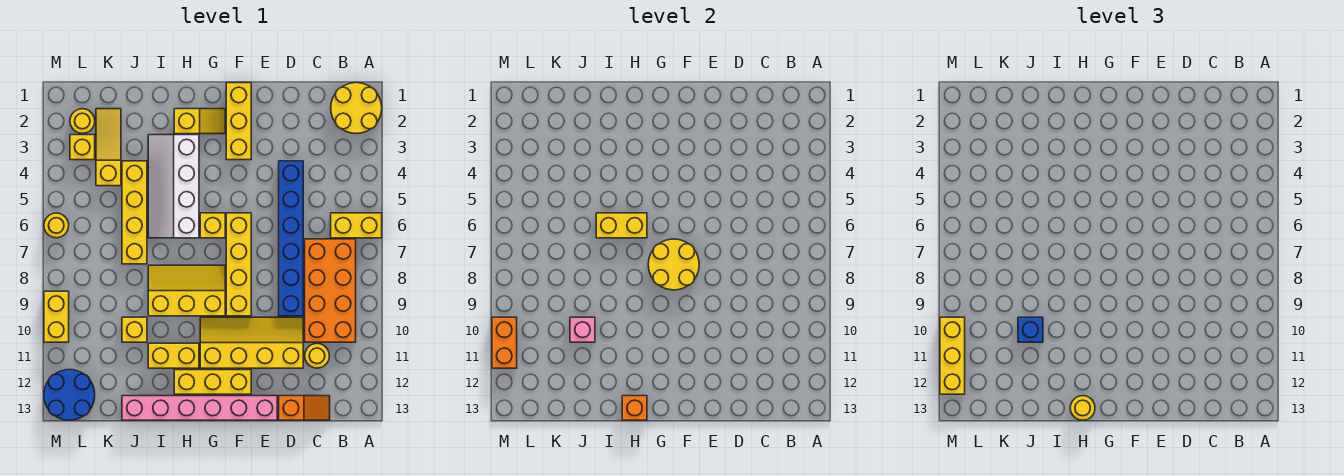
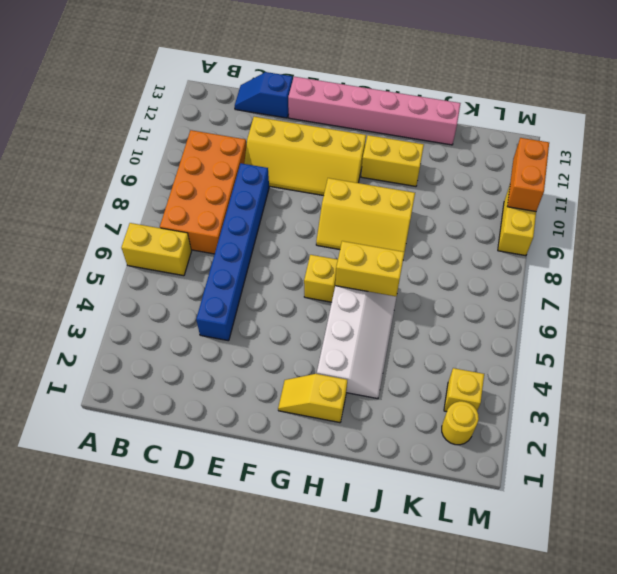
blue slope C13:D13 level 1 top D -> orange slope C13:D13 level 1 top D
none -> yellow round brick A1:B2 level 1
none -> yellow round brick C11 level 1
none -> yellow brick F1:F3 level 1
none -> yellow brick F6:F9 level 1

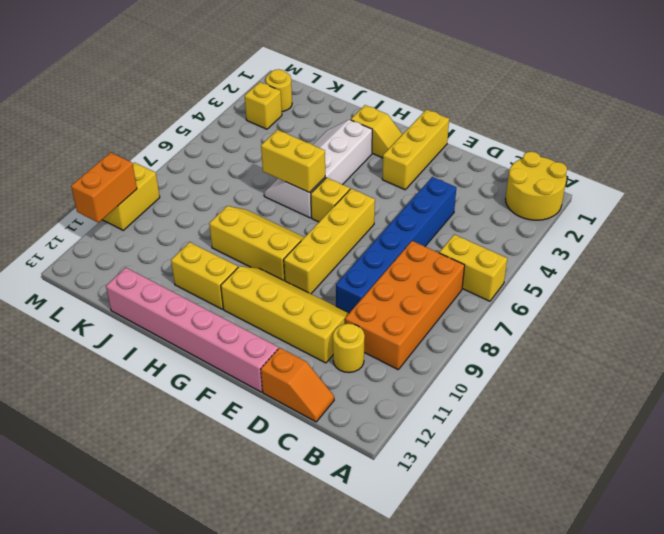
none -> yellow brick F12:H12 level 1
none -> yellow brick J4:J7 level 1
none -> yellow brick J10 level 1
none -> yellow slope K2:K4 level 1 top 4

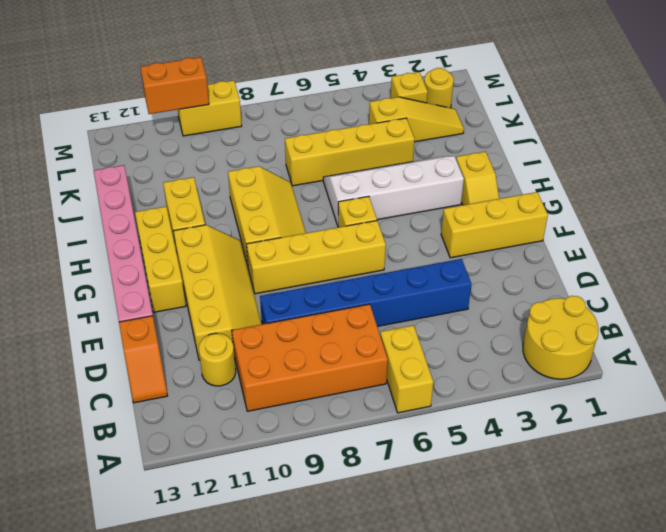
none -> yellow brick J10 level 1
none -> blue round brick L12:M13 level 1
none -> yellow round brick M6 level 1
none -> yellow round brick F7:G8 level 2

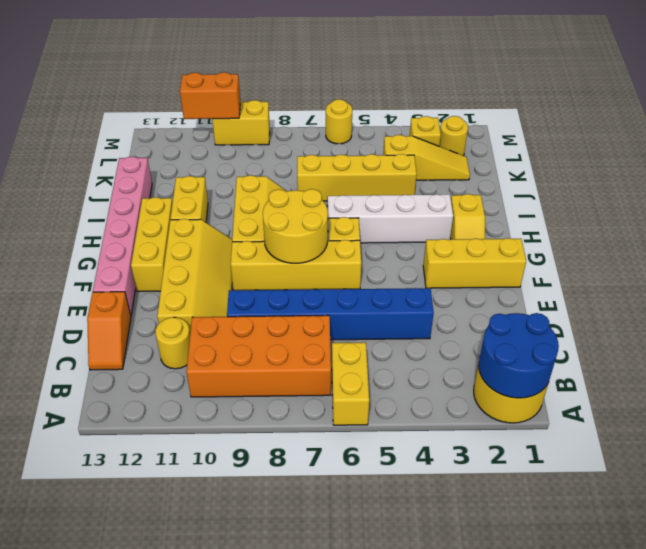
blue round brick A1:B2 level 2 -> blue round brick L12:M13 level 1
none -> yellow brick J10 level 1
none -> yellow brick H6:I6 level 2
none -> orange brick H13 level 2
none -> pink brick J10 level 2

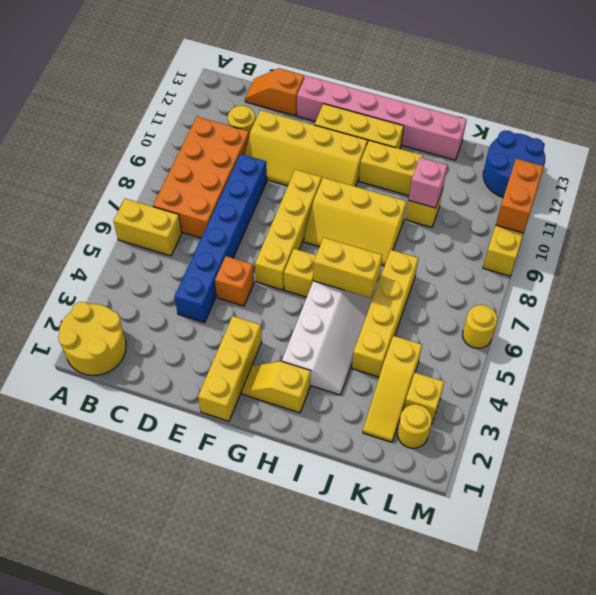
orange brick E5 level 1 -> orange brick H13 level 2
none -> yellow round brick F7:G8 level 2
none -> yellow round brick H13 level 3
none -> blue brick J10 level 3
none -> yellow brick M10:M12 level 3

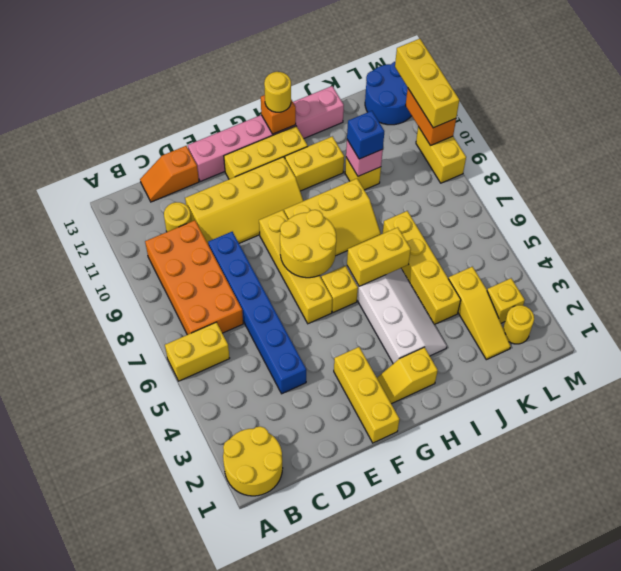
none -> yellow round brick M6 level 1

